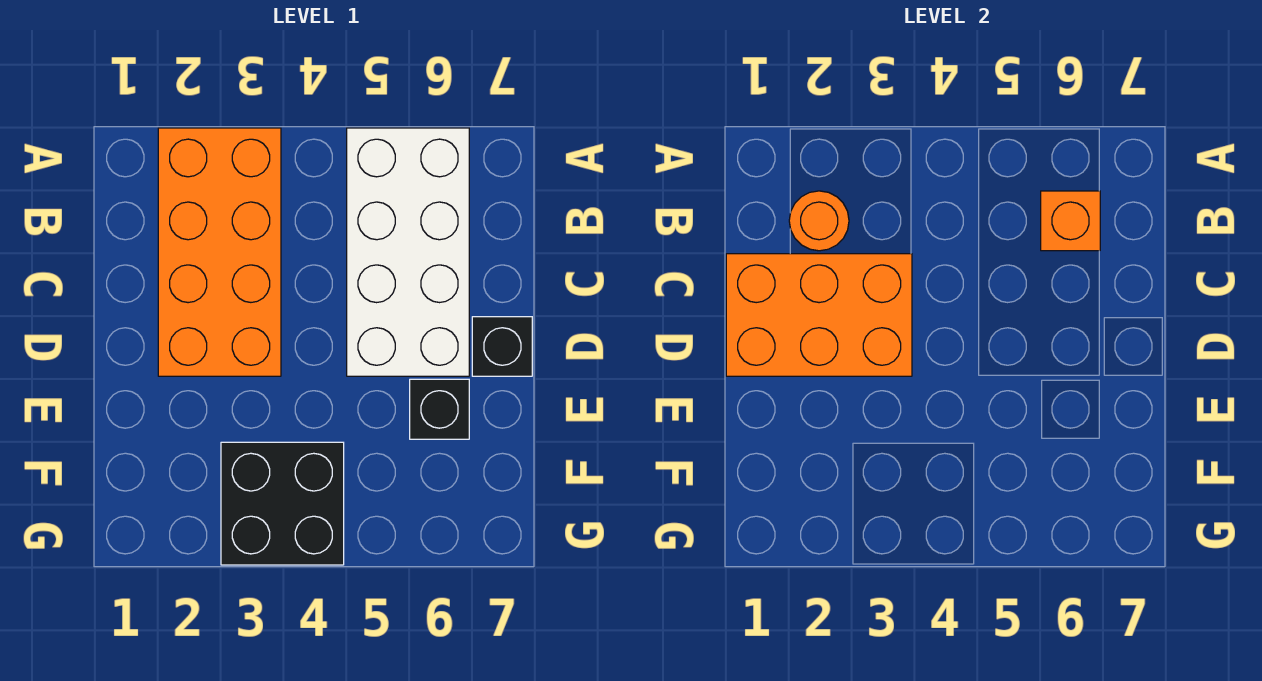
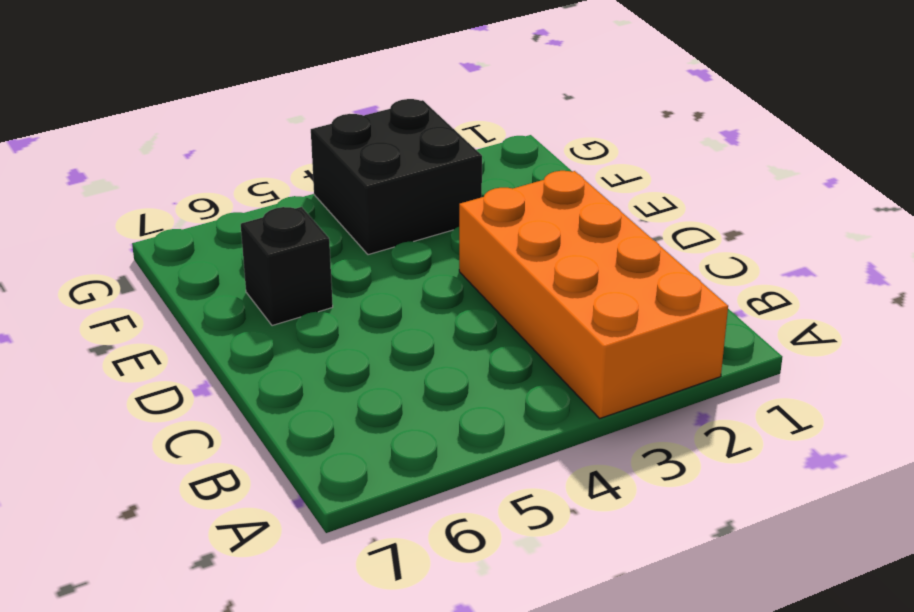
none -> white brick A5:D6 level 1
none -> black brick D7 level 1

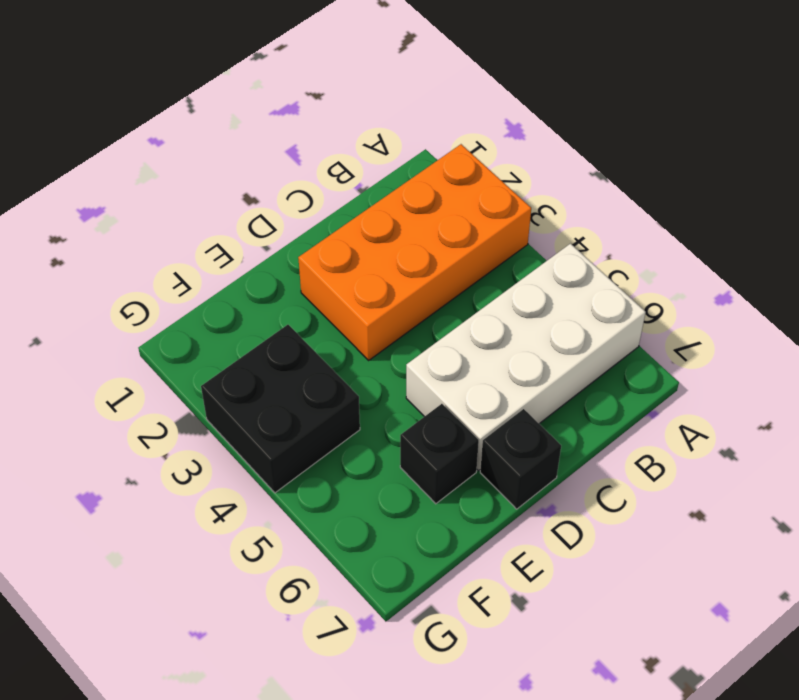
none -> orange round brick B2 level 2
none -> orange brick B6 level 2

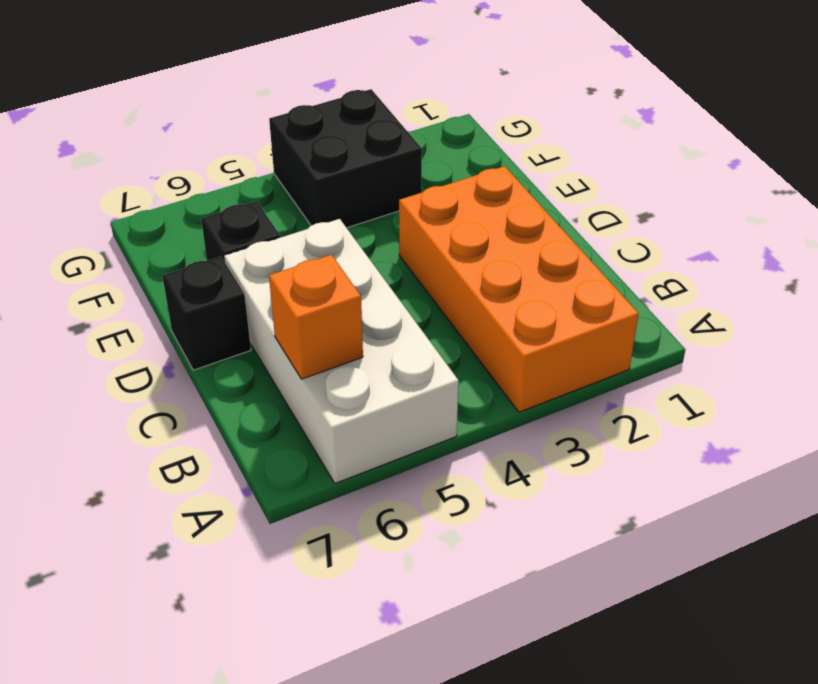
none -> orange round brick B2 level 2
none -> orange brick C1:D3 level 2

